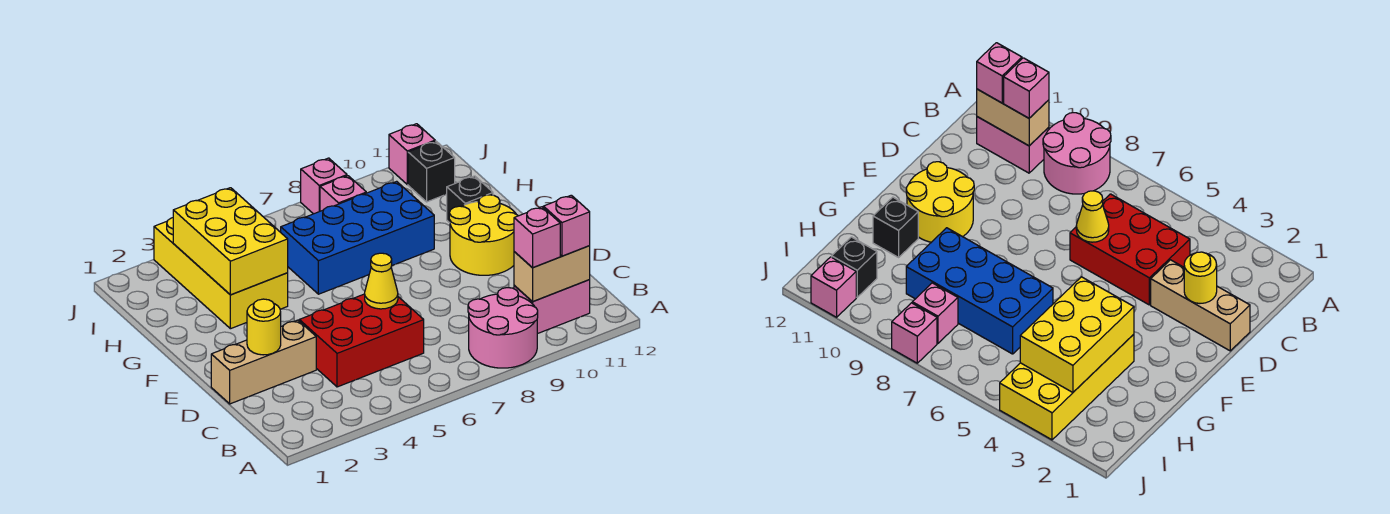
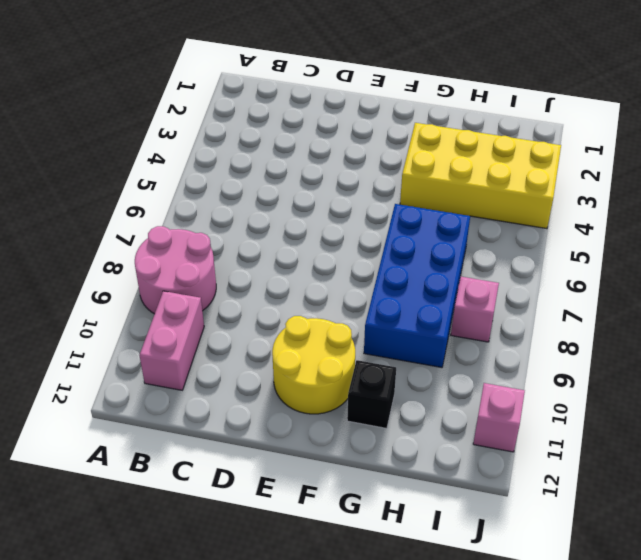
none -> red brick C4:D6 level 1
none -> tan brick D1:D3 level 1
none -> black brick I11 level 1

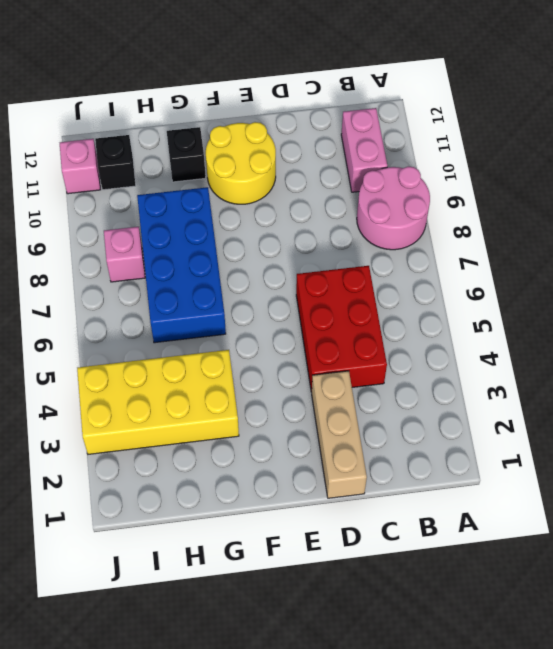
none -> pink brick J8 level 1
none -> tan brick B10:B11 level 2
none -> yellow round brick D2 level 2

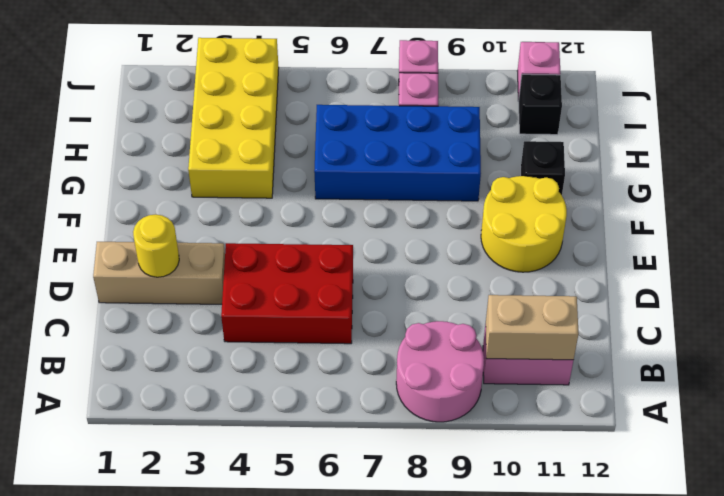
none -> yellow cone D6 level 2
none -> yellow brick G3:I4 level 2
none -> pink brick B10 level 3

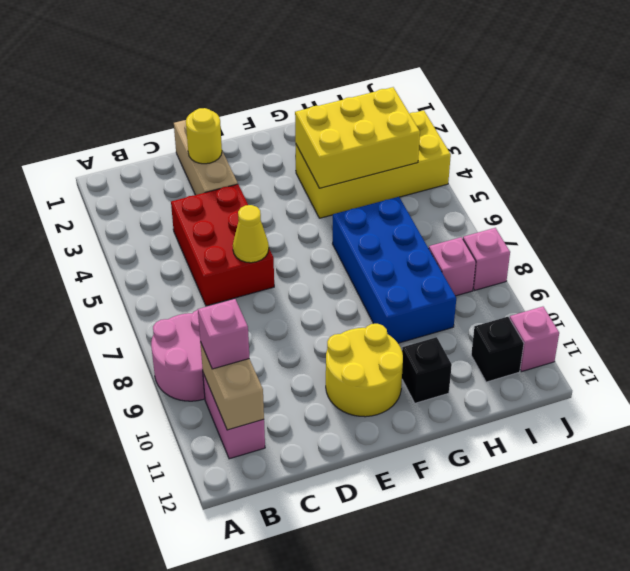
none -> pink brick B11 level 3

